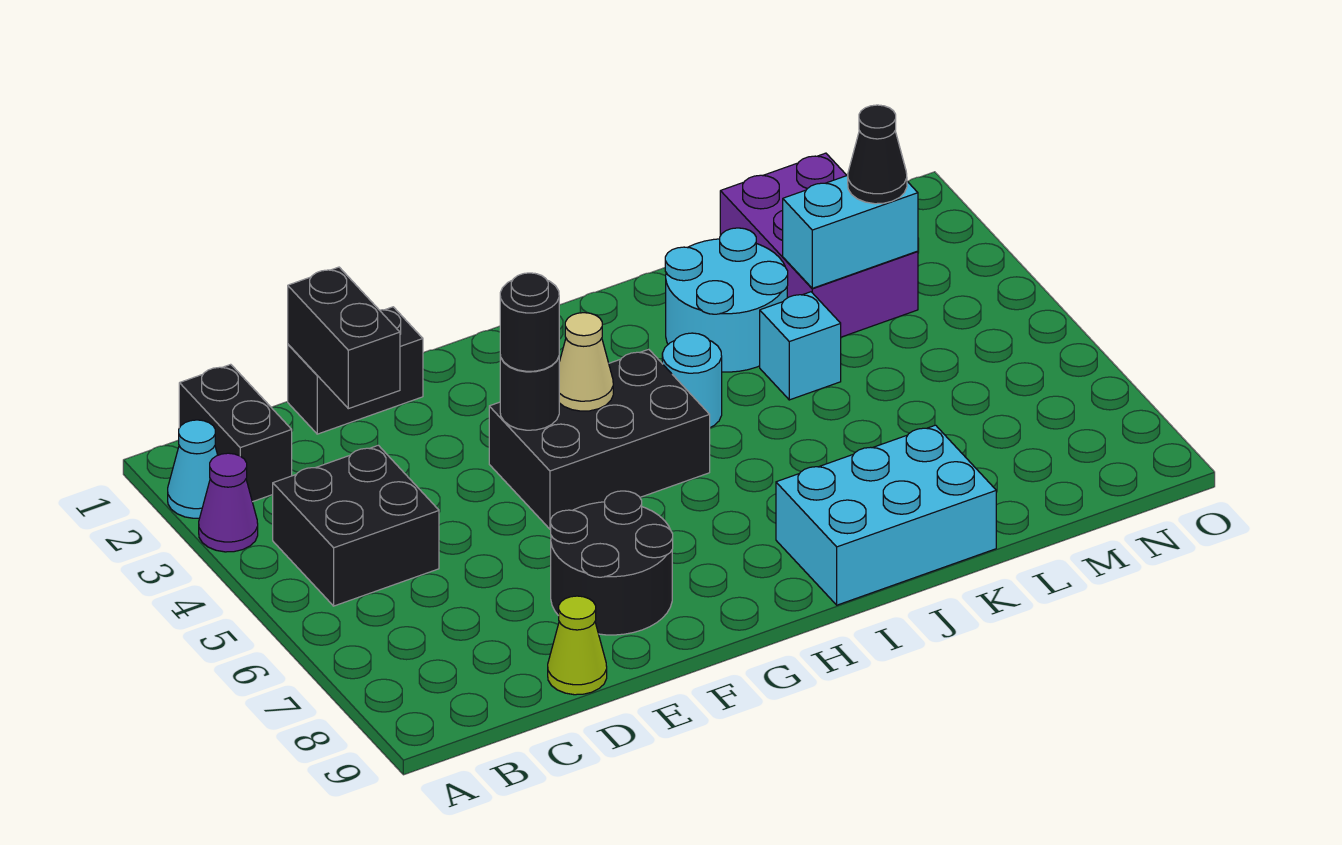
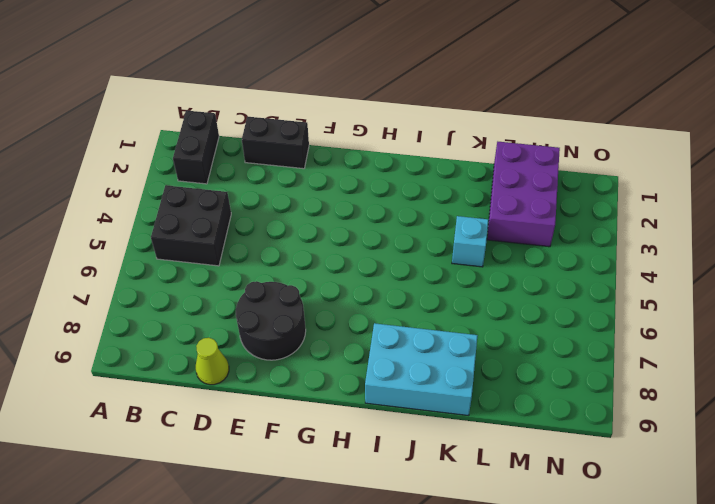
none -> cyan cone A2 level 1
none -> purple cone A3 level 1
none -> black brick F4:H5 level 1

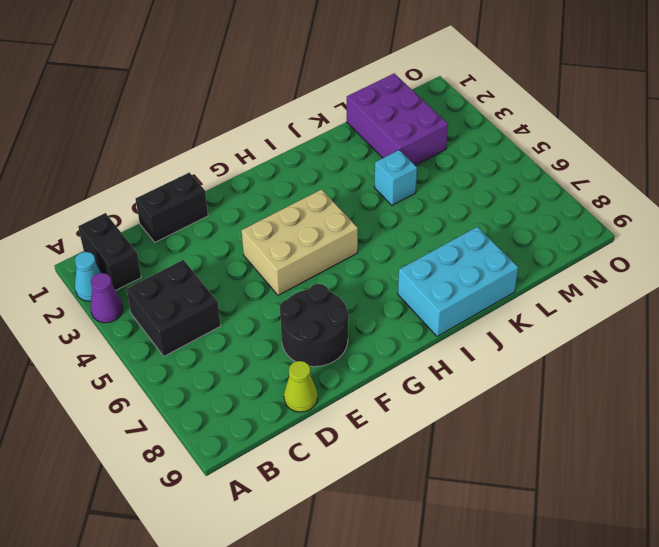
tan brick F4:H5 level 1 -> black brick F4:H5 level 1
none -> cyan round brick I4 level 1
none -> cyan round brick J2:K3 level 1
none -> black brick D1:D2 level 2

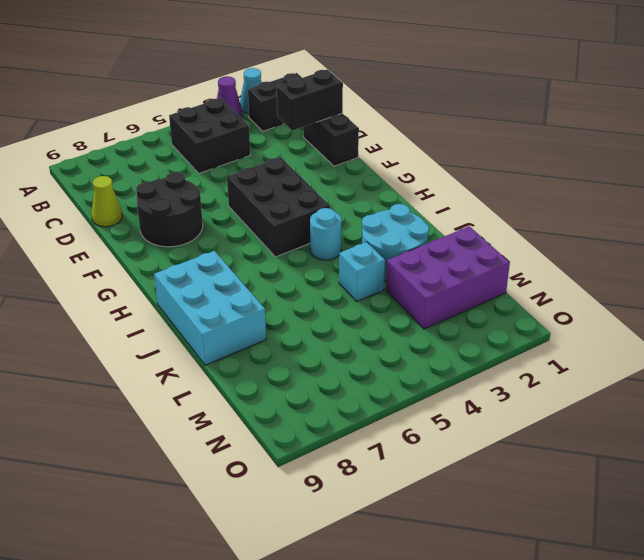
none -> black round brick F4 level 2
none -> tan cone G4 level 2
none -> cyan brick L3:M3 level 2

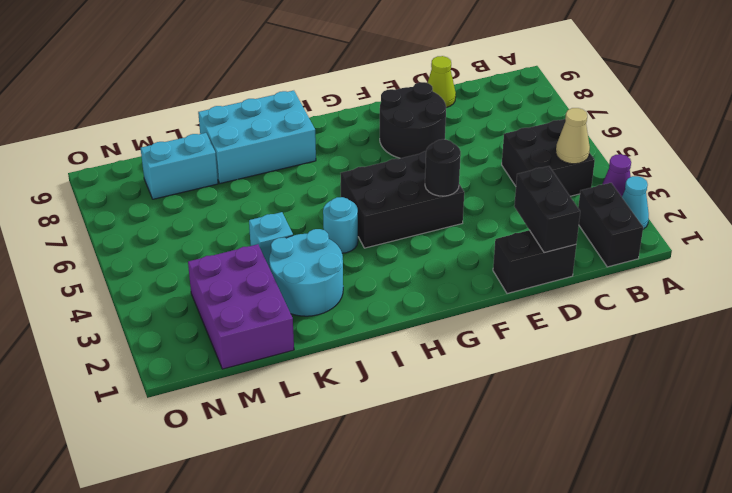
tan cone B4 level 2 -> tan cone G4 level 2
cyan brick L8:M8 level 1 -> cyan brick L3:M3 level 2
none -> black round brick F4 level 3
none -> black cone M3 level 3

